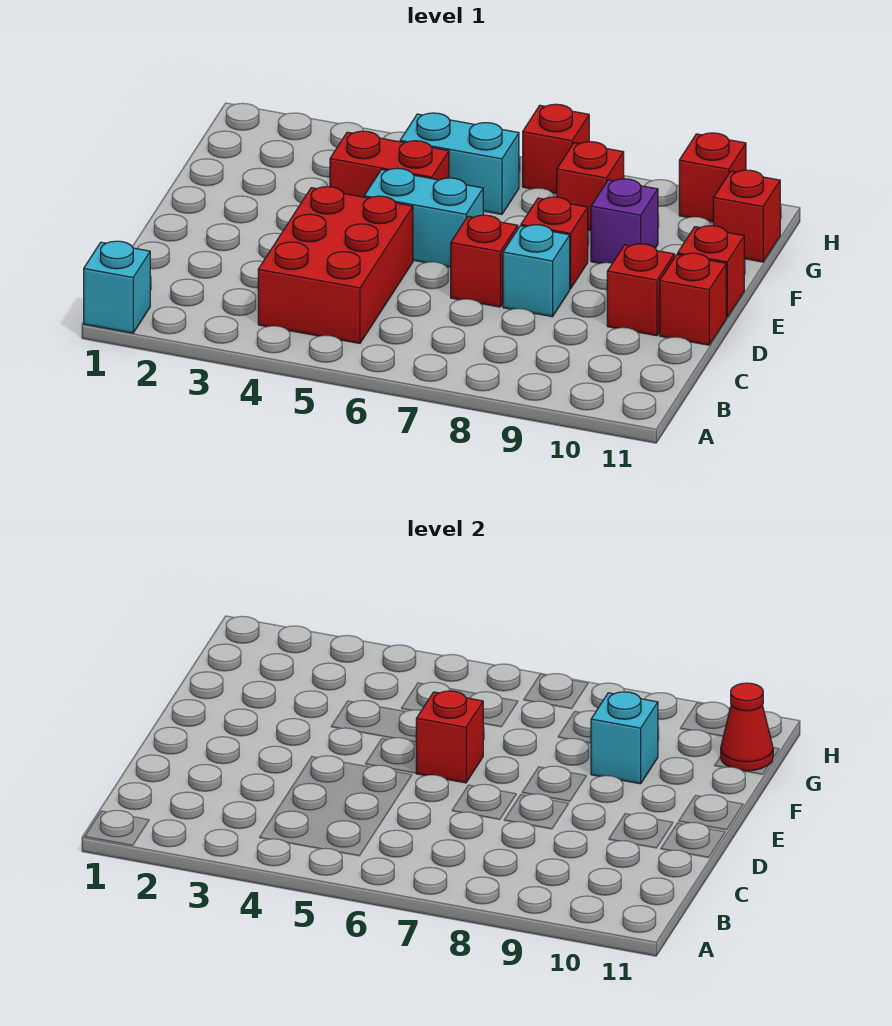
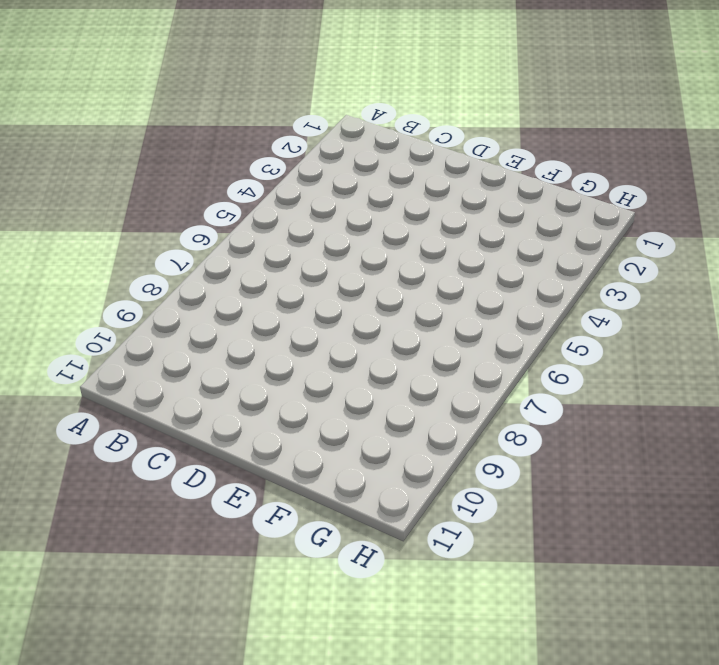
none -> cyan brick A1 level 1
none -> red brick B4:D5 level 1
none -> red brick D7 level 1

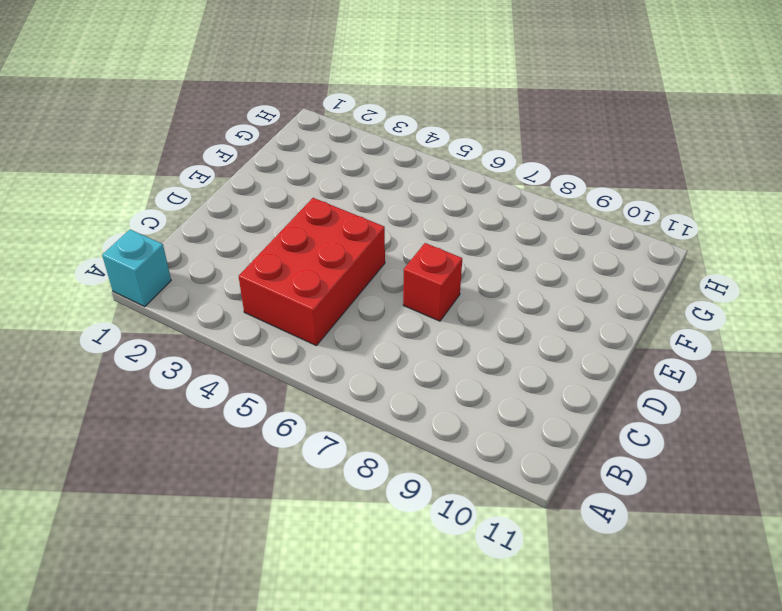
none -> cyan brick D8 level 1
none -> red brick D10 level 1
none -> red brick D11 level 1

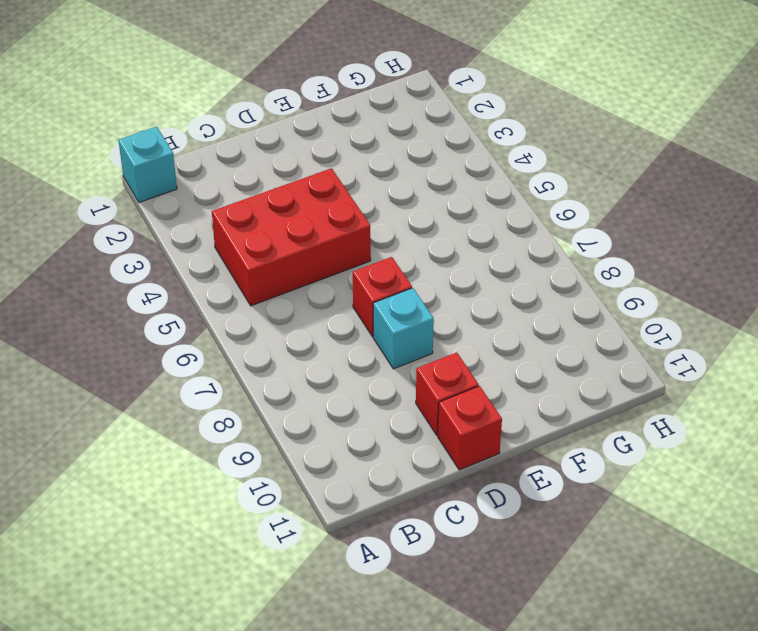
none -> cyan brick E5:E6 level 1
none -> red brick E8 level 1
none -> red brick E11 level 1

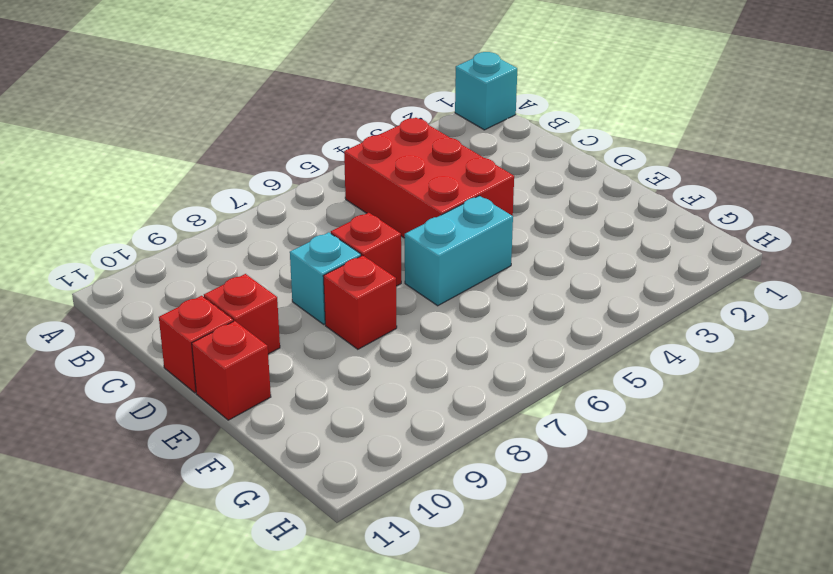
none -> red brick F4:F5 level 1
none -> purple brick F9 level 1
none -> cyan brick G5:G6 level 1

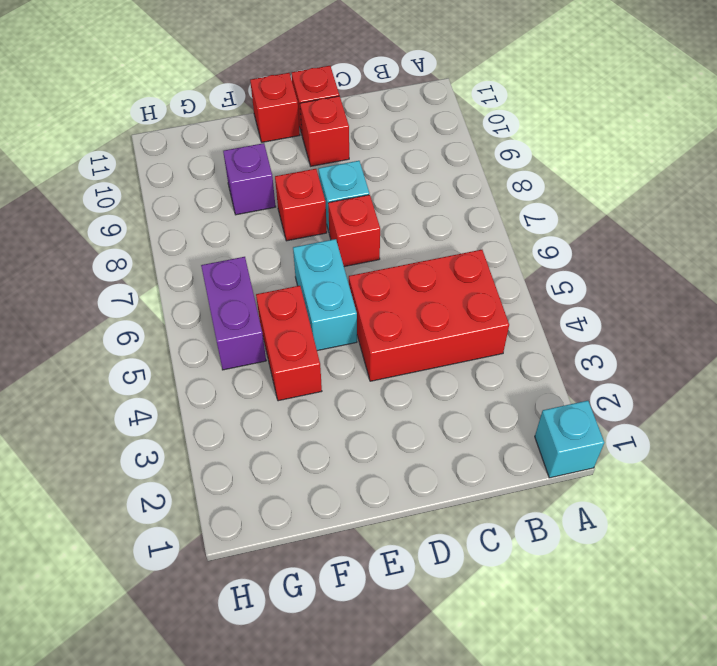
purple brick G5:G6 level 1 -> cyan brick G5:G6 level 1
none -> red brick G8 level 1
none -> red brick G11 level 1
none -> red brick H7 level 1

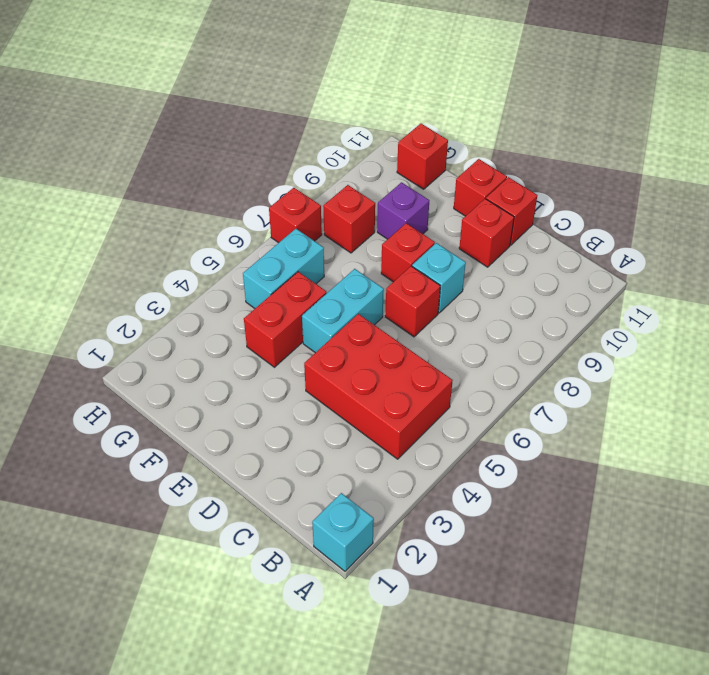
none -> red brick H10 level 1
none -> red brick E6 level 2
none -> cyan brick F9 level 2

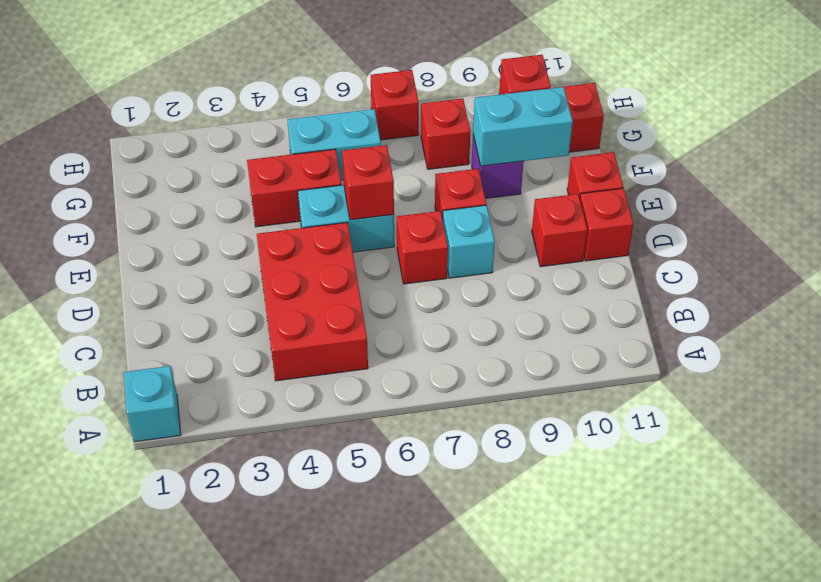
cyan brick F9:F10 level 2 -> cyan brick F9 level 2
none -> red cone G11 level 2

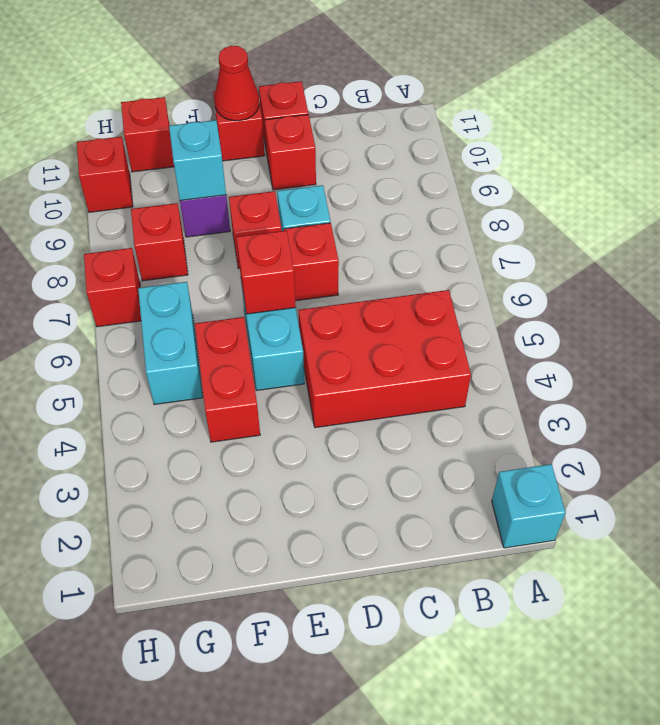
red cone E11 level 2 -> red cone G11 level 2

